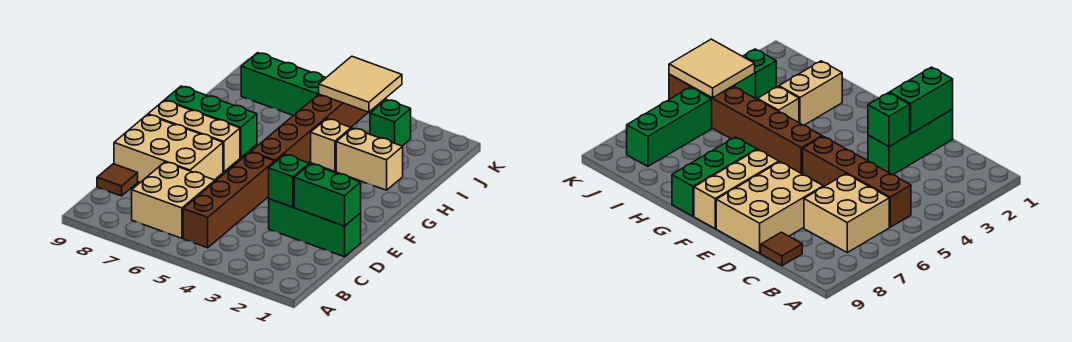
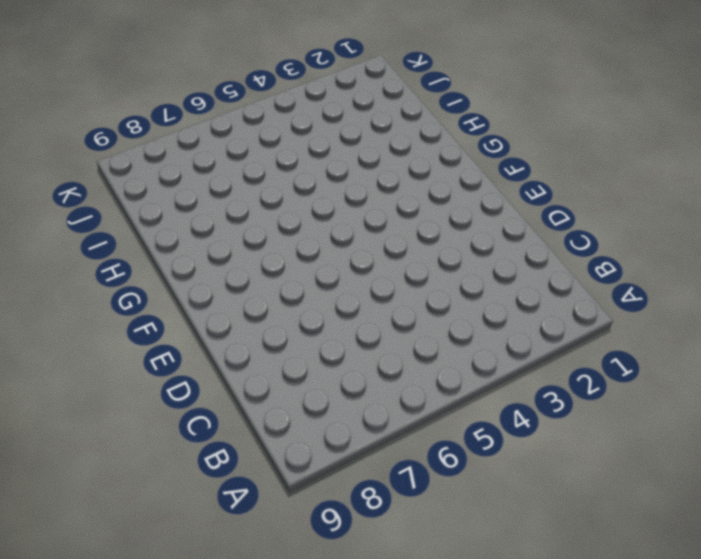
none -> brown brick B5:E5 level 1
none -> tan brick B6:C7 level 1
none -> brown tile C9 level 1

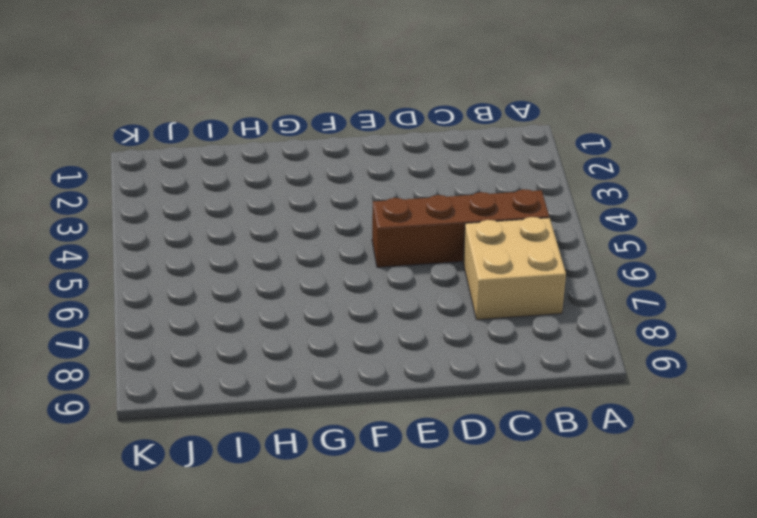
none -> brown tile C9 level 1
none -> green brick D1:D3 level 1
none -> tan brick D7:E9 level 1

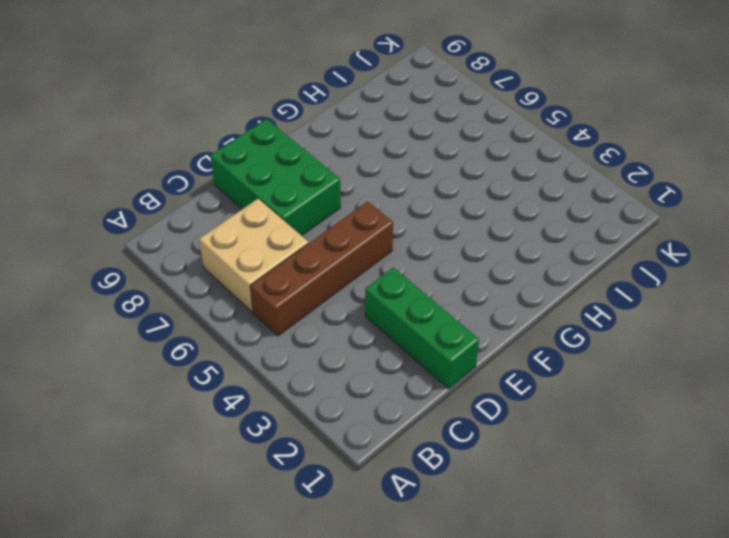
green brick D7:E9 level 1 -> tan brick D7:E9 level 1
none -> brown tile C9 level 1
none -> brown brick F5:K5 level 1
none -> tan brick F7:F9 level 1

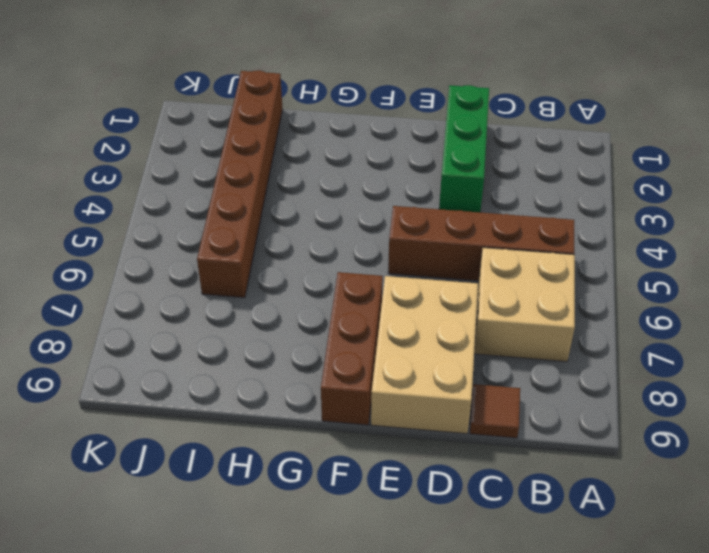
brown brick F7:F9 level 1 -> tan brick F7:F9 level 1
brown brick I1:I6 level 1 -> brown brick F5:K5 level 1
none -> green brick G7:G9 level 1
none -> tan brick H2:H3 level 1
none -> tan brick H4 level 1

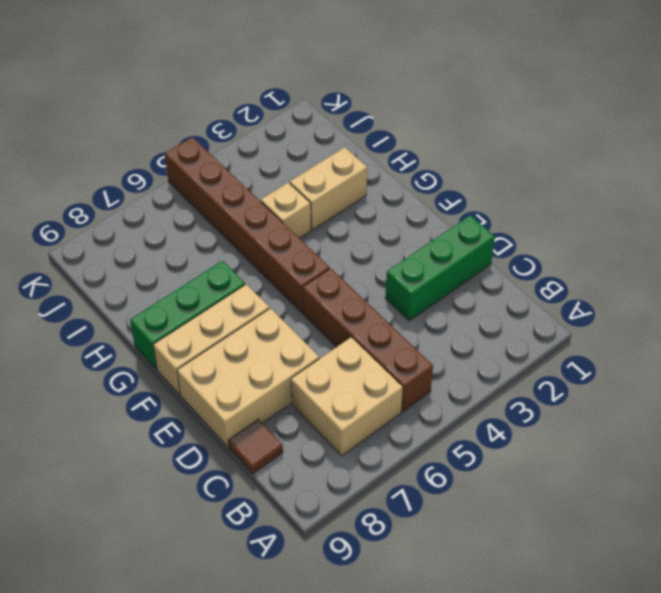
none -> green brick J3 level 1
none -> green brick J6:J8 level 1
none -> green brick D1:D2 level 2

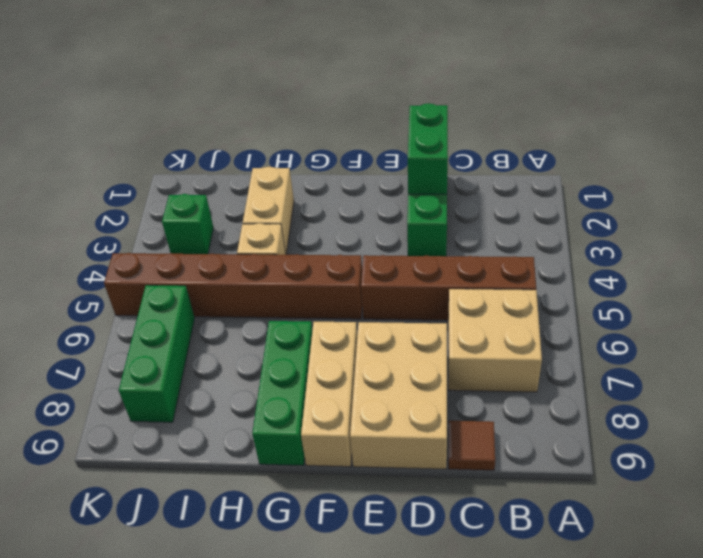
none -> green brick D3 level 2
none -> tan tile J4:K5 level 2

